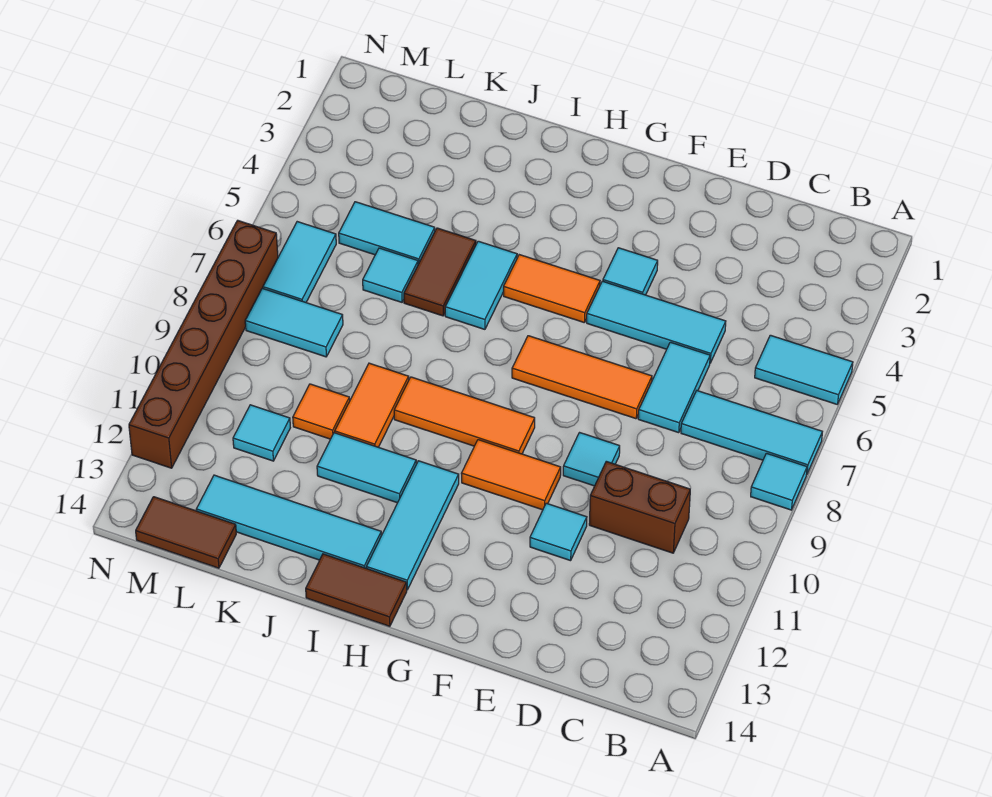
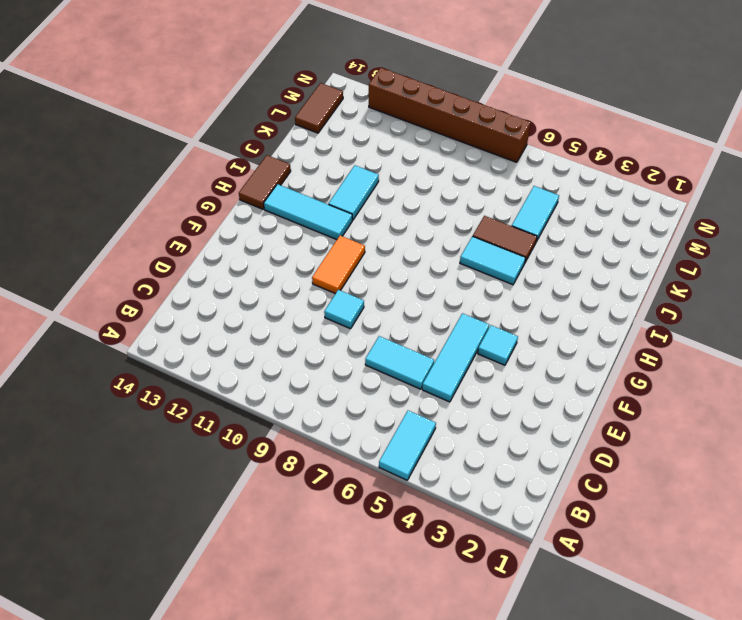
none -> cyan tile A7:C7 level 1
none -> cyan tile A8 level 1
none -> brown brick C10:D10 level 1

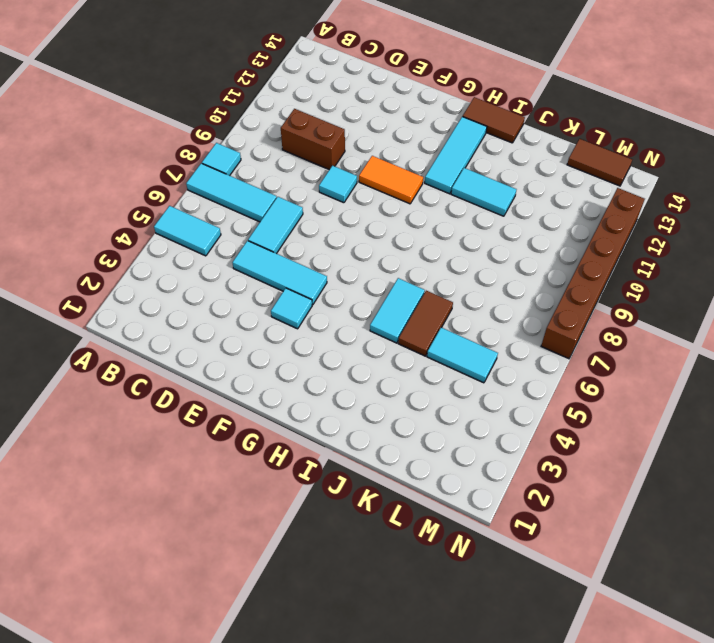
none -> orange tile E7:G7 level 1
none -> cyan tile E11 level 1
none -> orange tile G5:H5 level 1

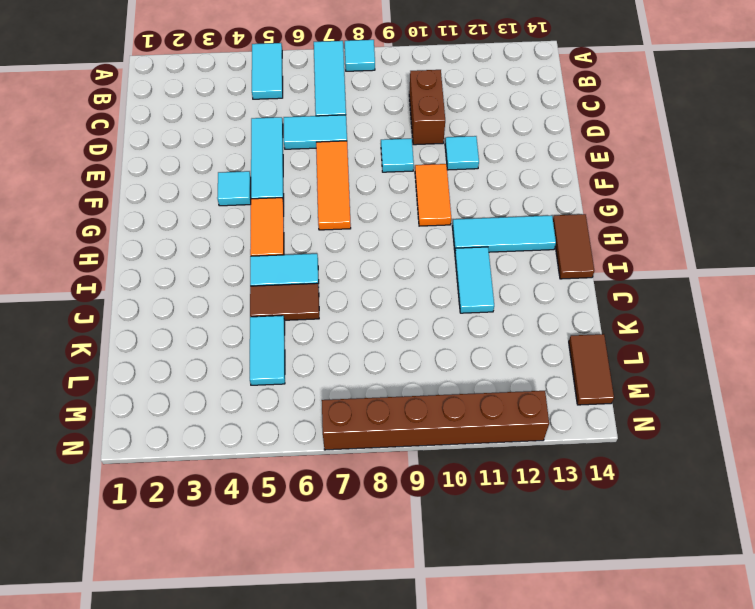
none -> orange tile G9:I9 level 1
none -> cyan tile I13:L13 level 1
none -> orange tile J9:J10 level 1

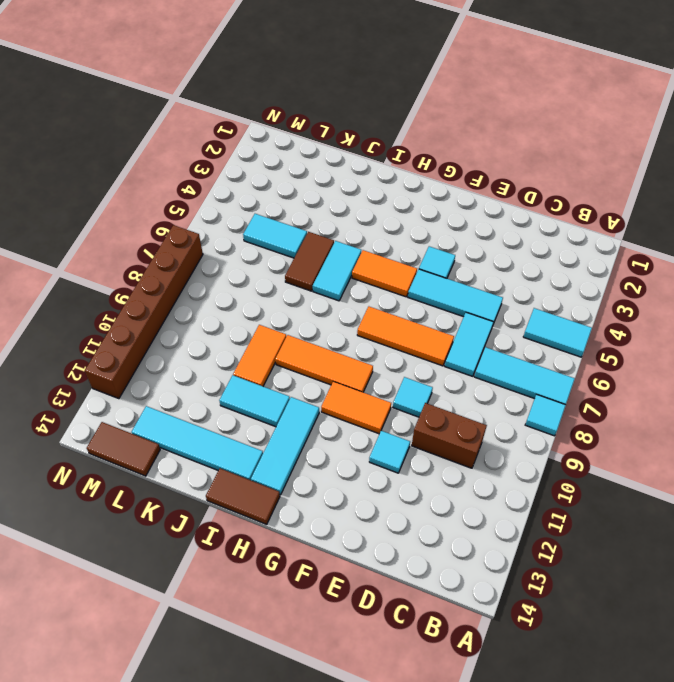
none -> cyan tile K6 level 1
none -> orange tile K10 level 1
none -> cyan tile L8:M8 level 1

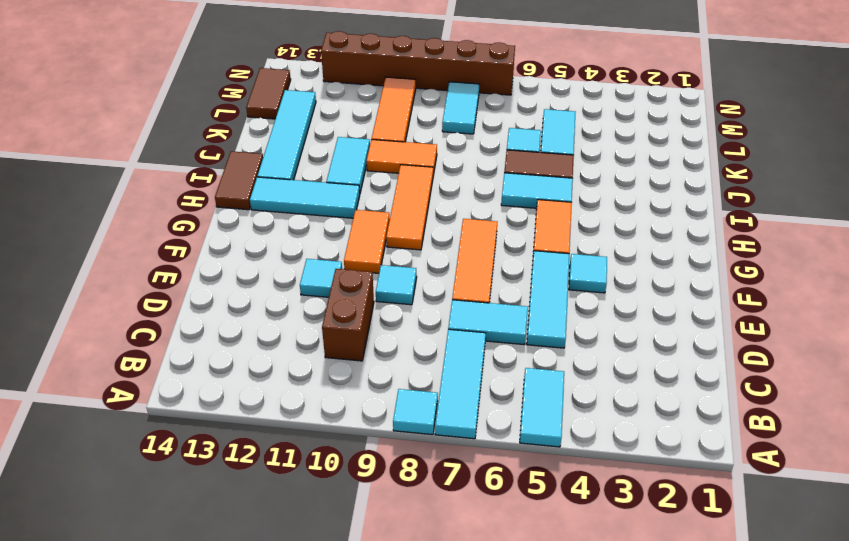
orange tile K10:M10 level 1 -> orange tile K10 level 1
none -> cyan tile L11 level 1
none -> cyan tile M6:M7 level 1

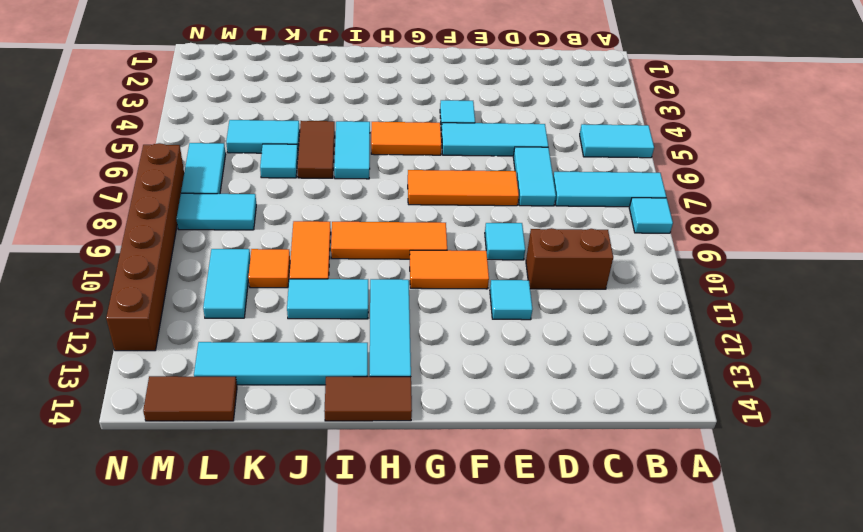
cyan tile L10:L11 level 1 -> cyan tile L11 level 1

